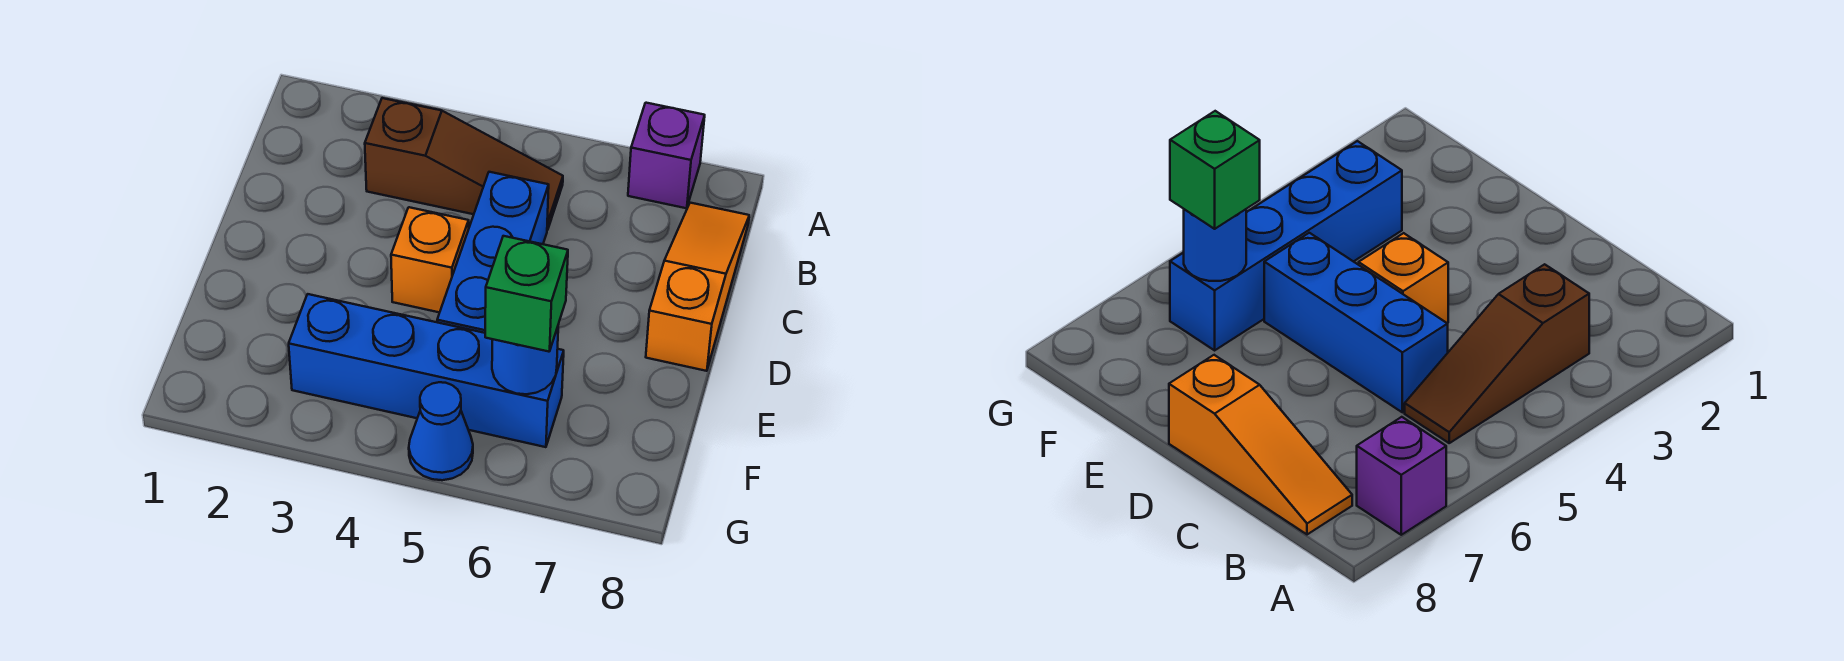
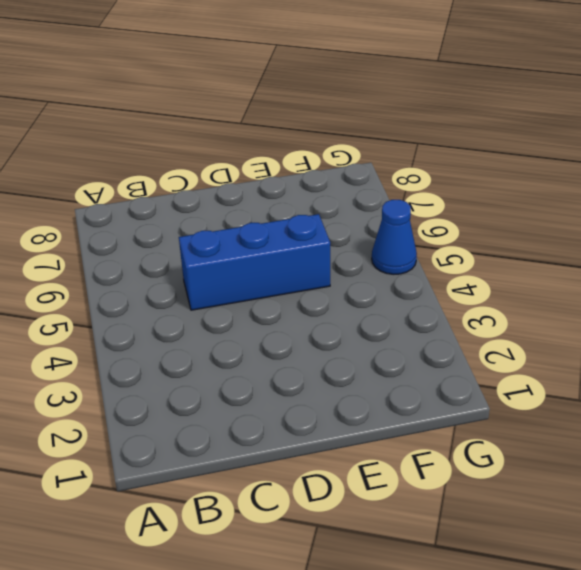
none -> purple brick A7 level 1
none -> brown slope B3:B5 level 1 top 3

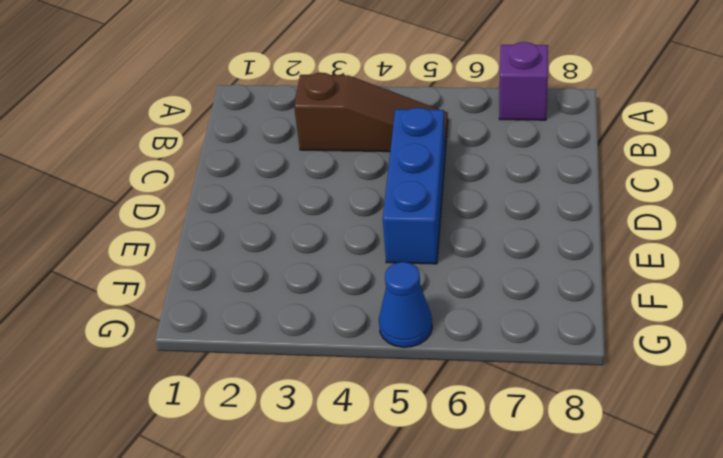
none -> orange slope B8:D8 level 1 top D
none -> orange brick D4 level 1

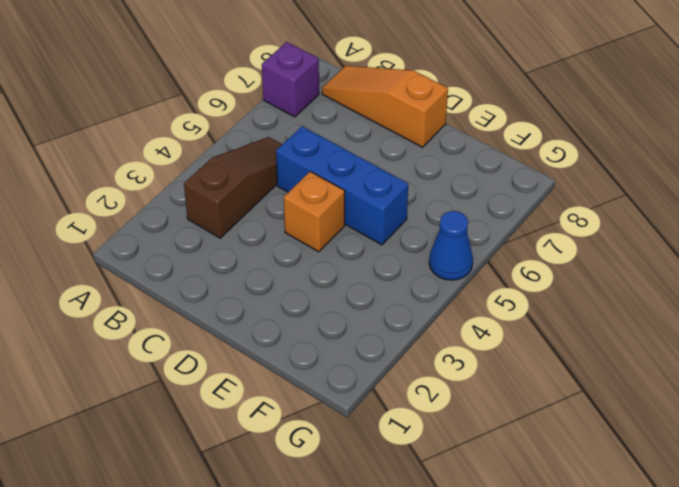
none -> blue brick F3:F6 level 1
none -> blue round brick F6 level 2

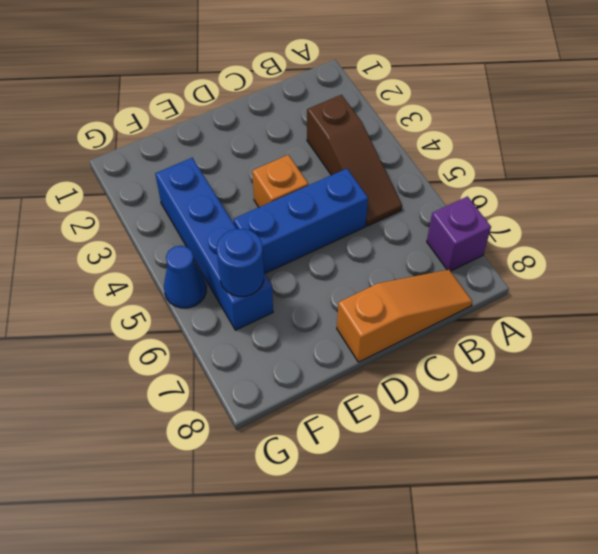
none -> green brick F6 level 3

